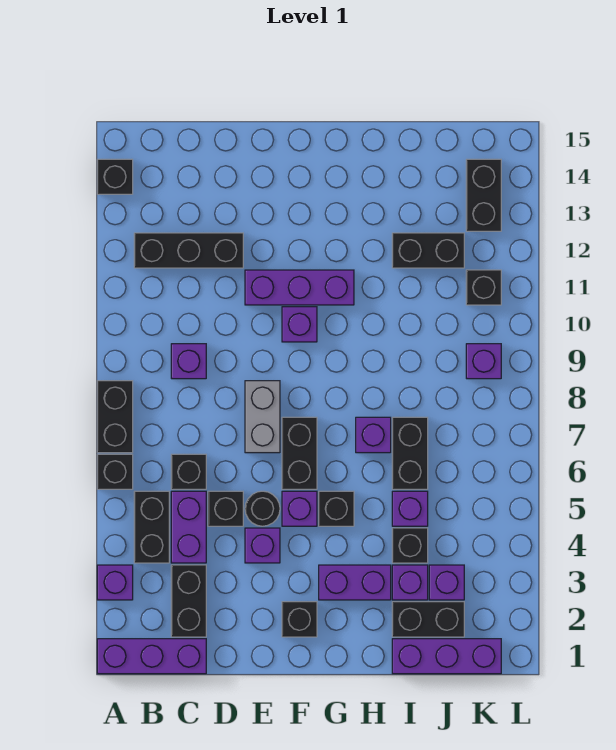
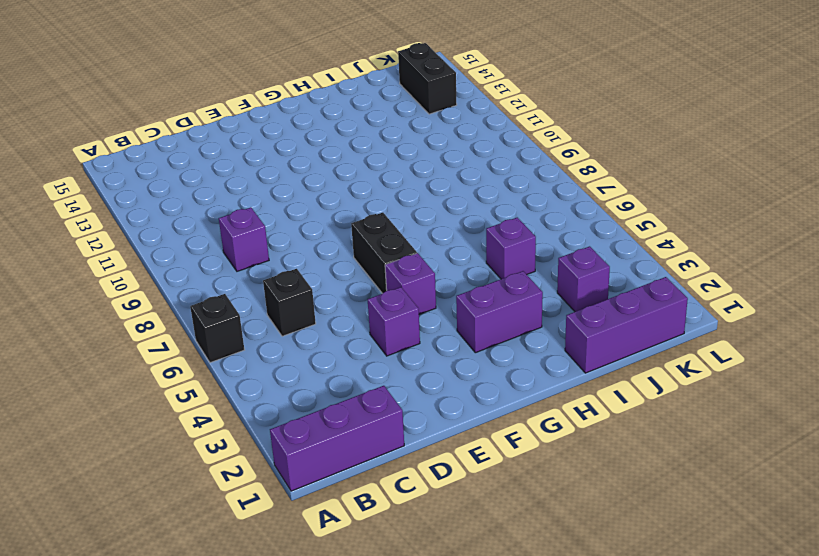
none -> purple brick A3 level 1
none -> black brick A7:A8 level 1
none -> black brick A14 level 1
none -> black brick B4:B5 level 1

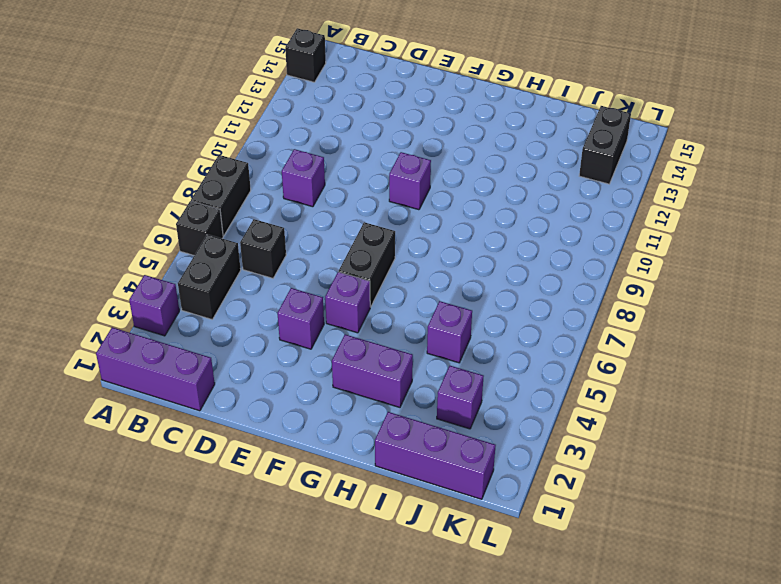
none -> black brick B12:D12 level 1
none -> black brick C2:C3 level 1
none -> purple brick C4:C5 level 1
none -> black brick D5 level 1

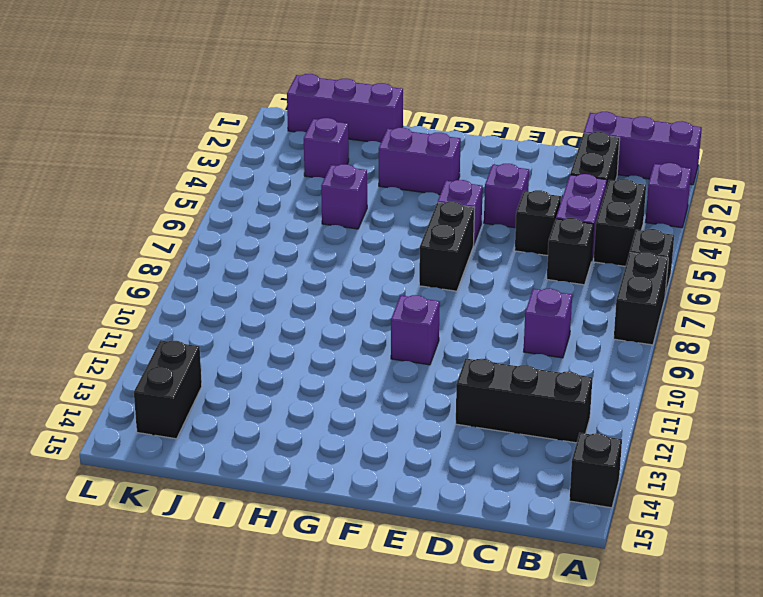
none -> black round brick E5 level 1
none -> grey brick E7:E8 level 1
none -> purple brick E11:G11 level 1
none -> black brick F2 level 1

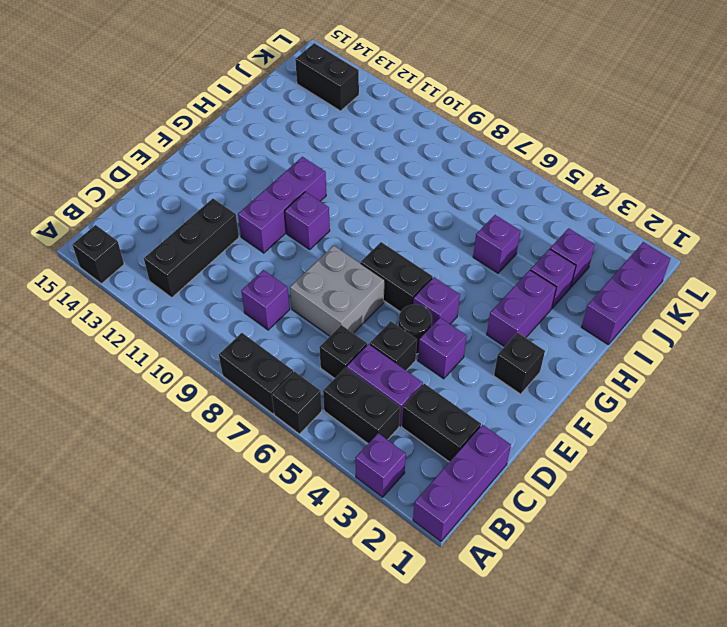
grey brick D7:E8 level 1 -> grey brick E7:E8 level 1
none -> black brick G5 level 1
none -> purple brick H7 level 1
none -> black brick I2:J2 level 1
none -> black brick I4 level 1

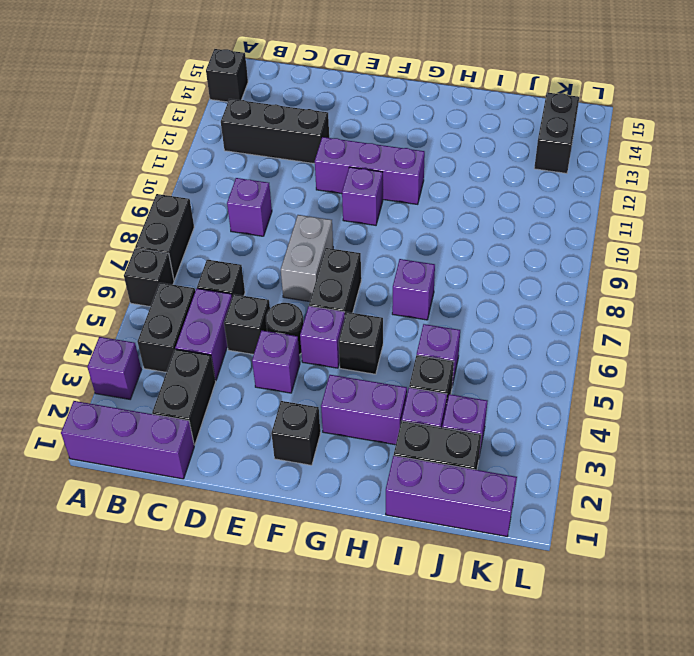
none -> black brick I6:I7 level 1
none -> black brick I12:J12 level 1
none -> purple brick K9 level 1
none -> black brick K11 level 1

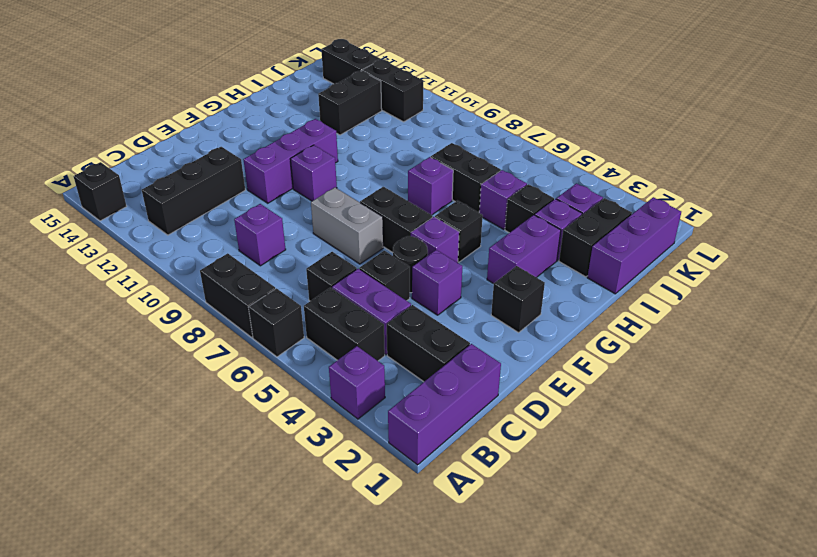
black brick K11:K12 level 1 -> black brick K11 level 1
none -> purple brick K9 level 1

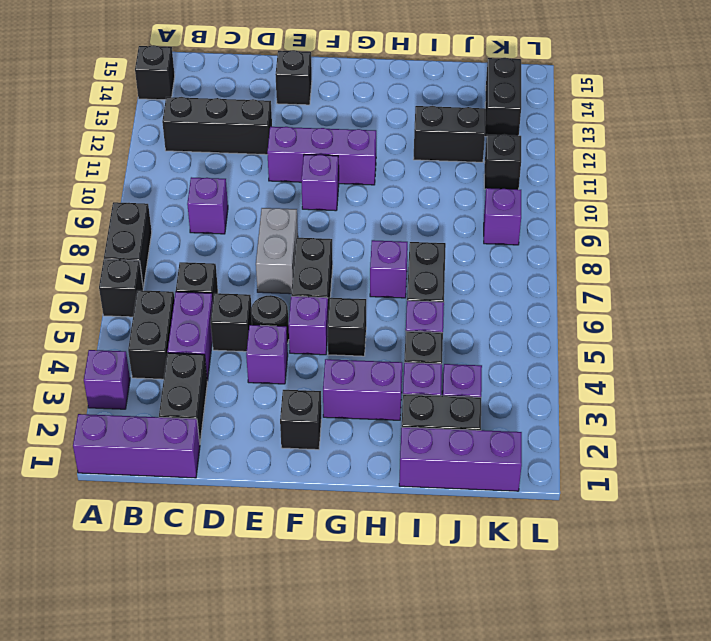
black brick E14 level 1 -> none

